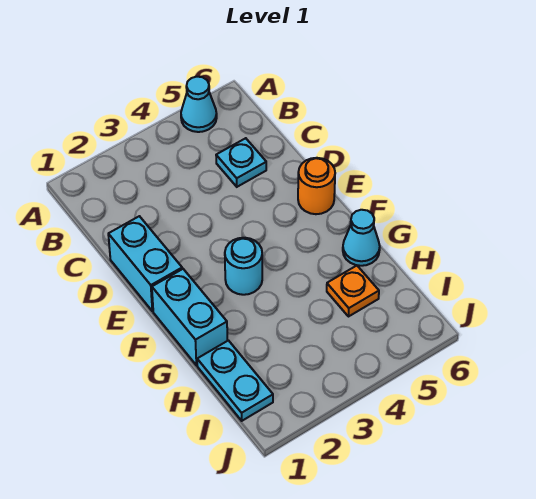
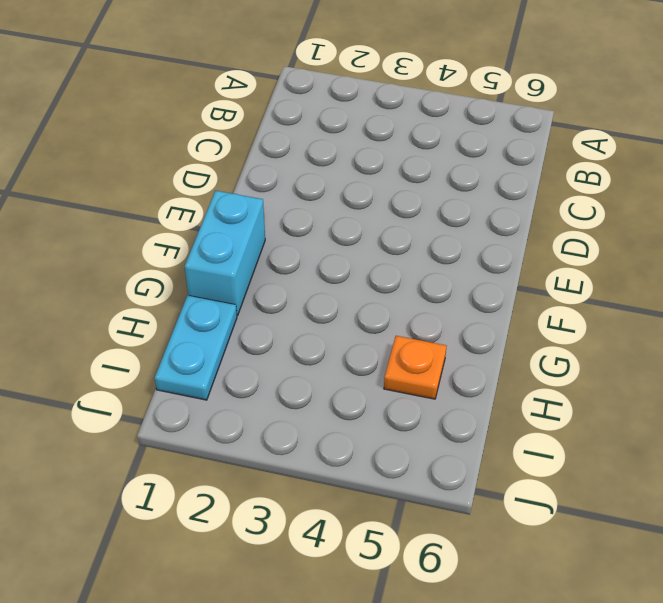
none -> cyan cone A5 level 1
none -> cyan plate C5 level 1

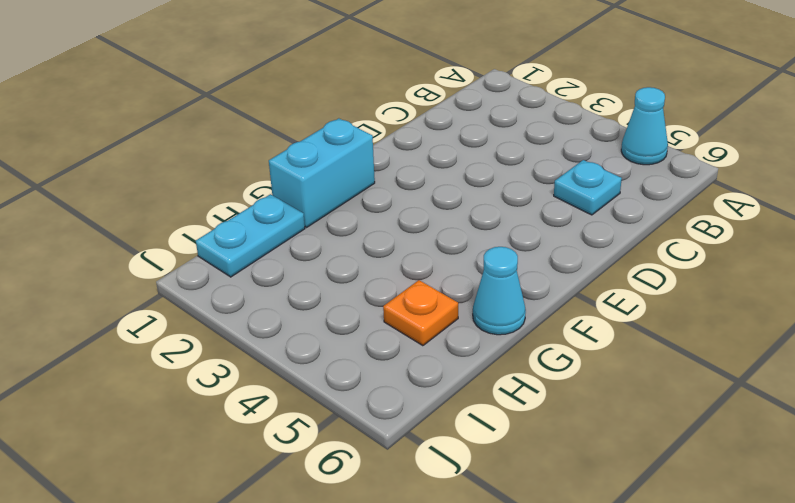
none -> cyan brick D1:E1 level 1
none -> orange round brick E6 level 1

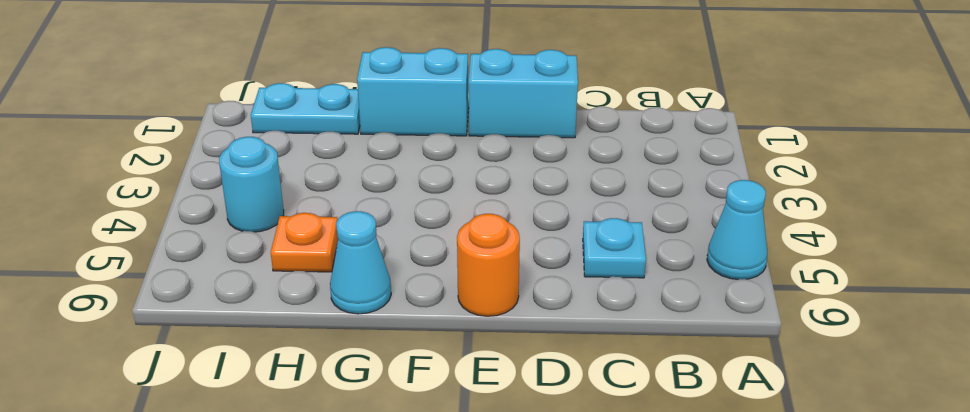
cyan round brick I4 level 1 -> cyan round brick F3 level 1

